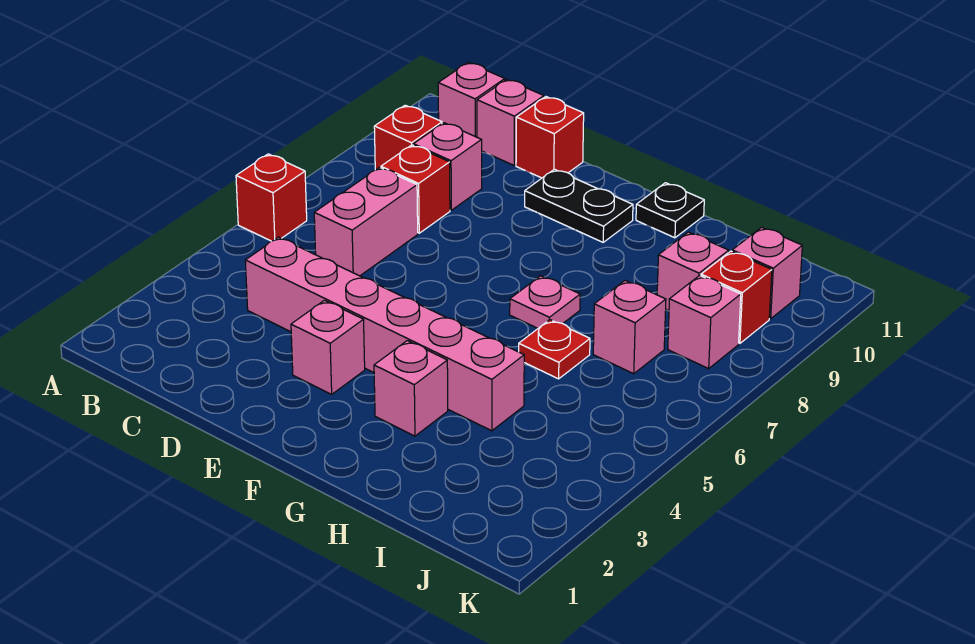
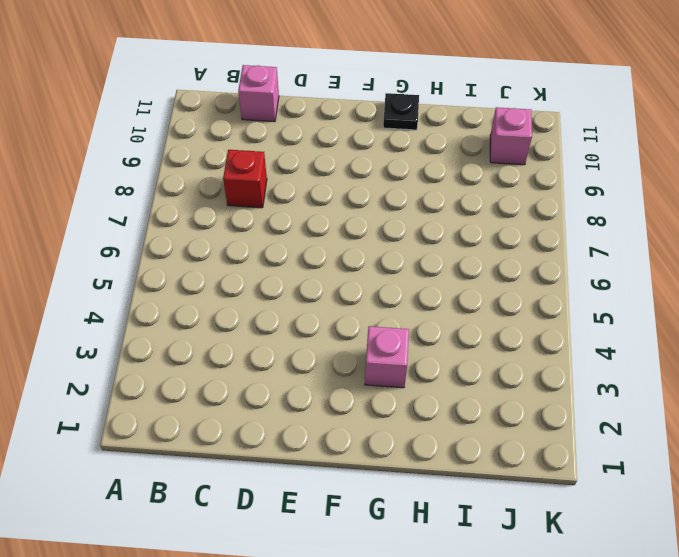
none -> red brick A6 level 1
none -> red brick B9 level 1
none -> pink brick B11 level 1

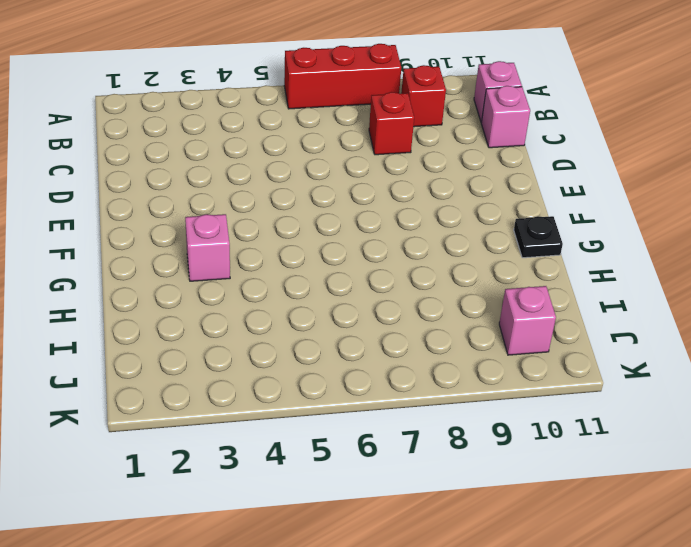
red brick A6:A8 level 1 -> red brick A6 level 1
none -> pink brick C4:H4 level 1
none -> pink brick C6:C7 level 1
none -> pink brick C9 level 1

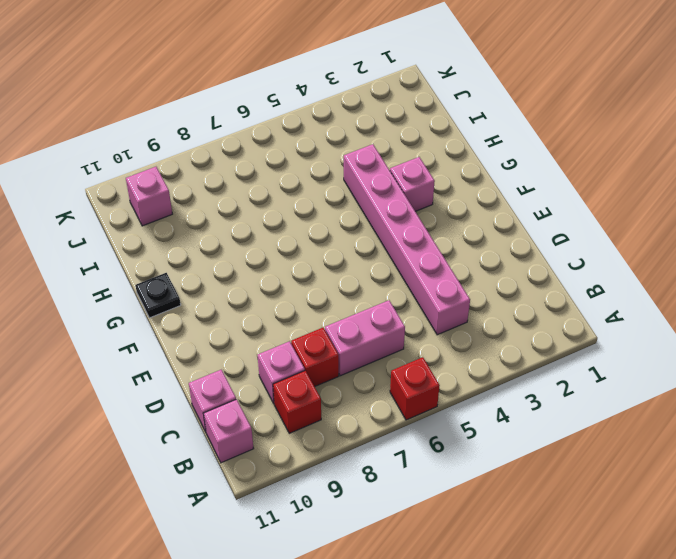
none -> red brick D11 level 1
none -> pink brick E3 level 1
none -> black plate E10:F10 level 1

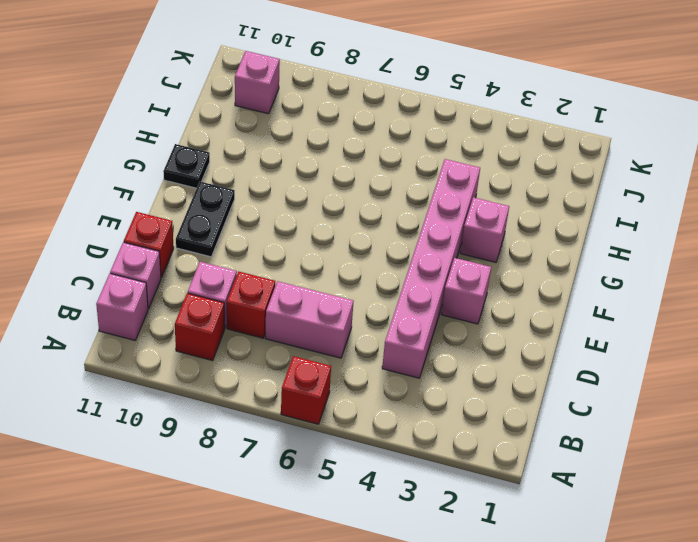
none -> pink plate G7 level 1
none -> red plate H6 level 1
none -> pink brick I7 level 1

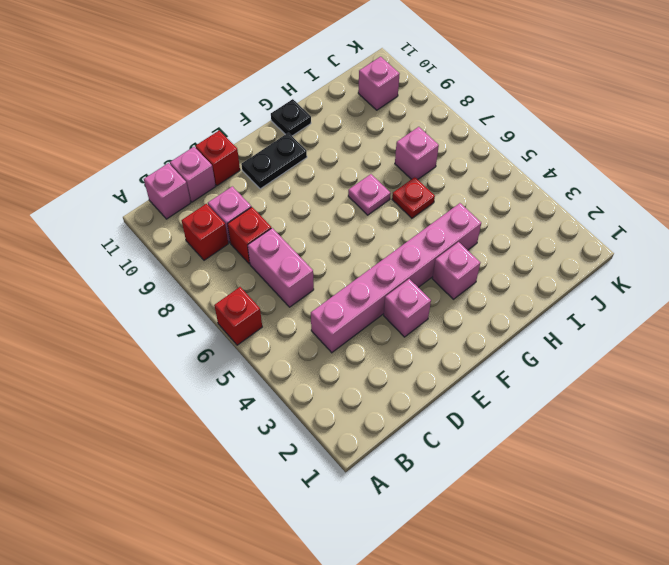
none -> pink brick I9 level 1
none -> pink brick J8 level 1
none -> red brick J9 level 1

